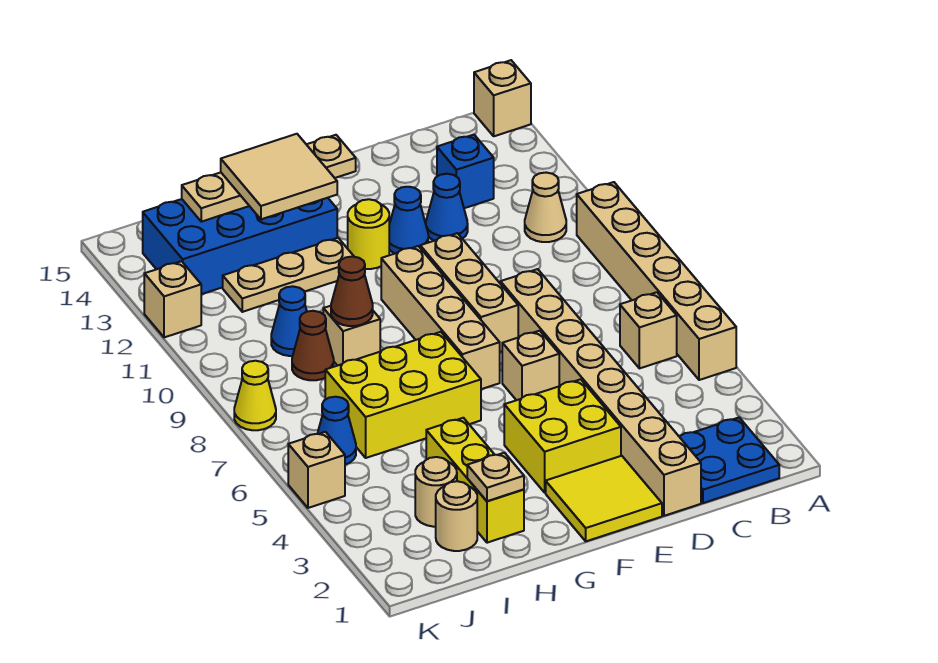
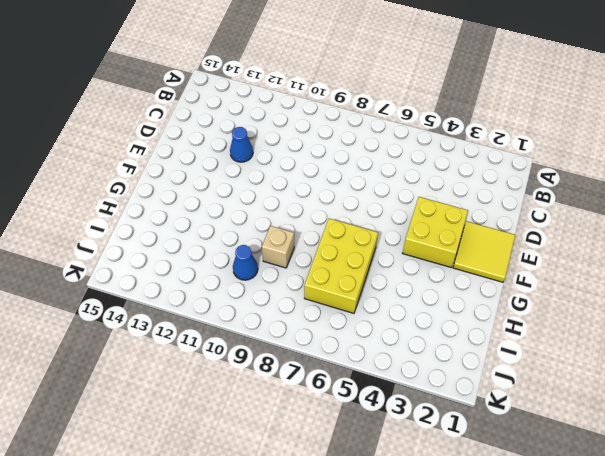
none -> tan brick A5:A10 level 1
none -> tan brick A15 level 1
none -> blue plate B1:C2 level 1
none -> tan brick B6 level 1

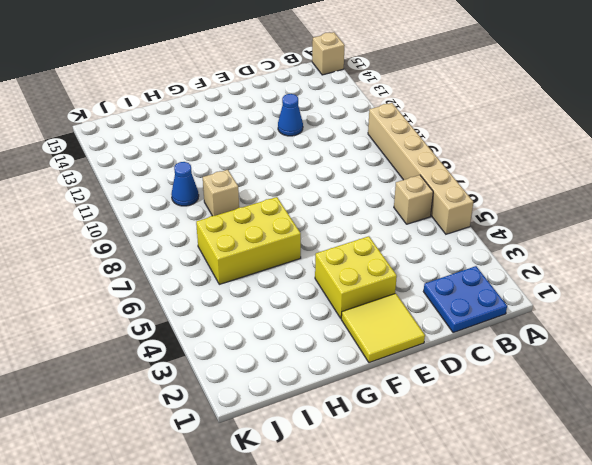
none -> tan cone B11 level 1
none -> blue brick C13 level 1
none -> tan brick D1:D8 level 1
none -> tan brick E6 level 1

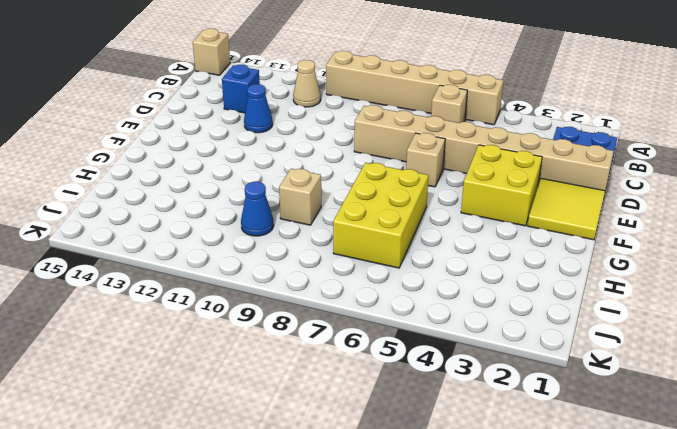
none -> tan brick E8:E10 level 1
none -> blue cone E12 level 1
none -> tan brick F7:F10 level 1
none -> yellow round brick F12 level 1

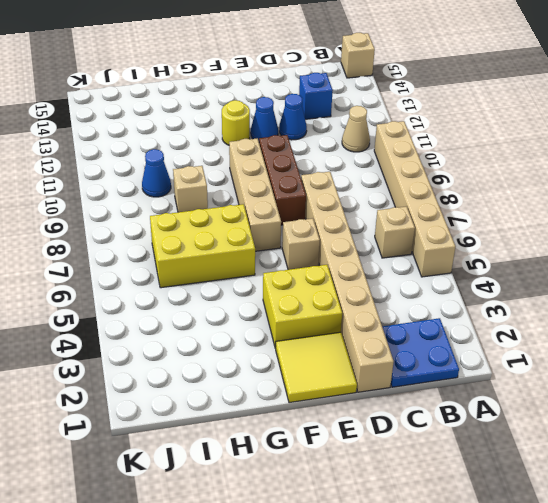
brown brick E8:E10 level 1 -> tan brick E8:E10 level 1
none -> tan plate G12:I12 level 1
none -> blue brick G13:J14 level 1
none -> yellow brick H2:H4 level 1
none -> tan round brick I2 level 1

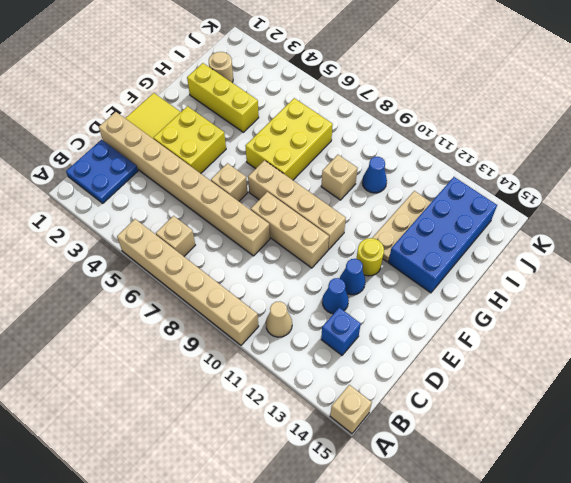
none -> tan round brick I3 level 1
none -> brown cone I9 level 1
none -> blue cone J6 level 1
none -> tan brick K5 level 1

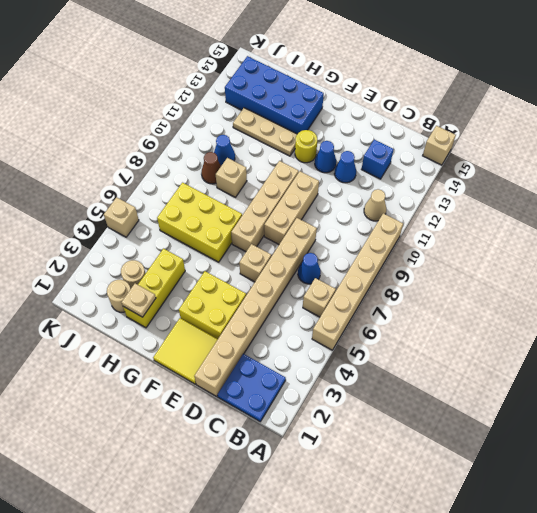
blue cone C7 level 1 -> blue cone J6 level 1
none -> yellow cone K8 level 1
none -> tan brick K12 level 1
none -> tan plate F14:I14 level 2
none -> brown cone H9 level 2

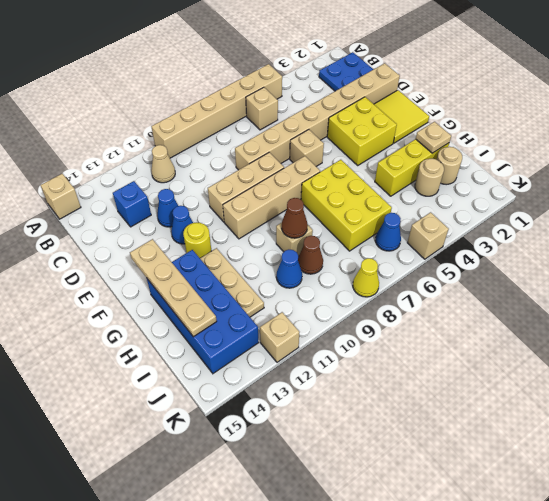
none -> tan tile G13:H14 level 3

